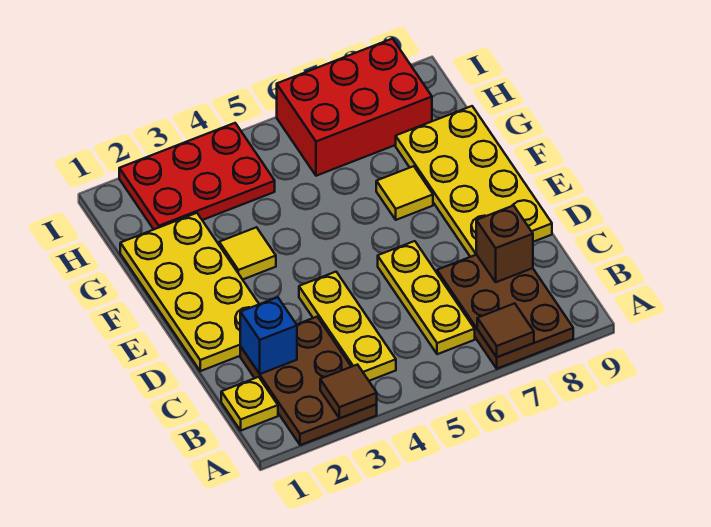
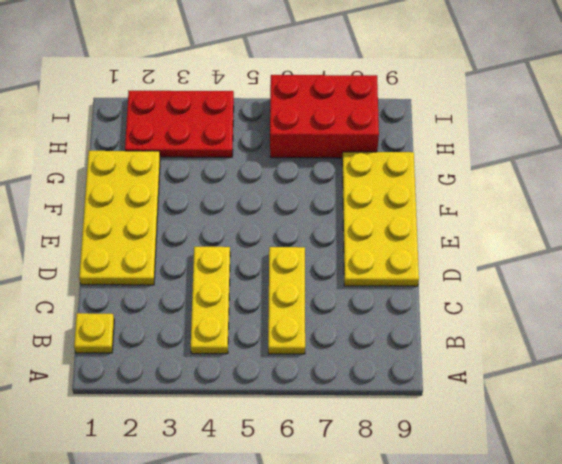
none -> brown plate A2:C3 level 1
none -> brown plate A7:C8 level 1
none -> yellow tile F3 level 1

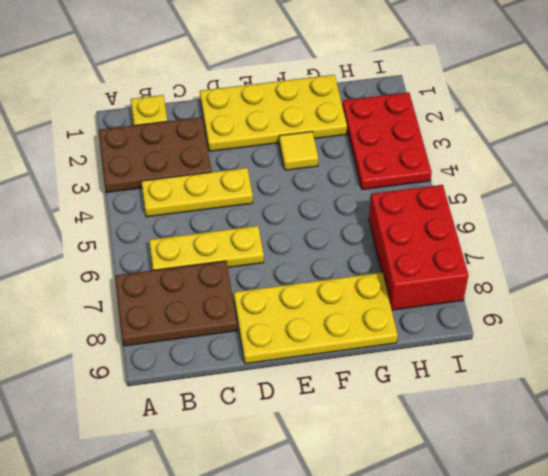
none -> yellow tile F7 level 1
none -> brown tile A3 level 2
none -> brown tile A7 level 2

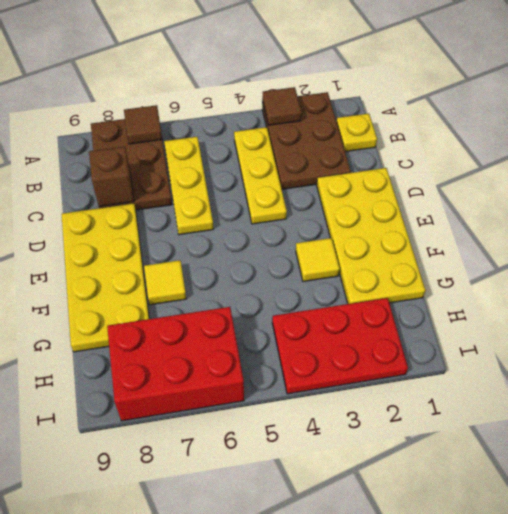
none -> blue brick C2 level 2

